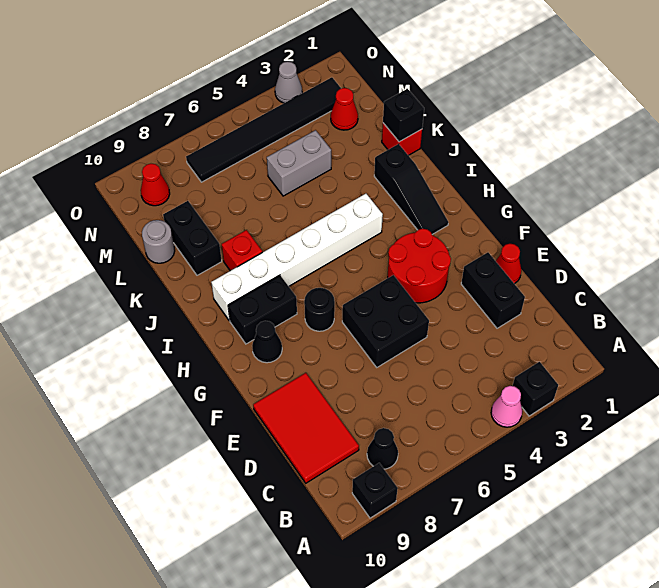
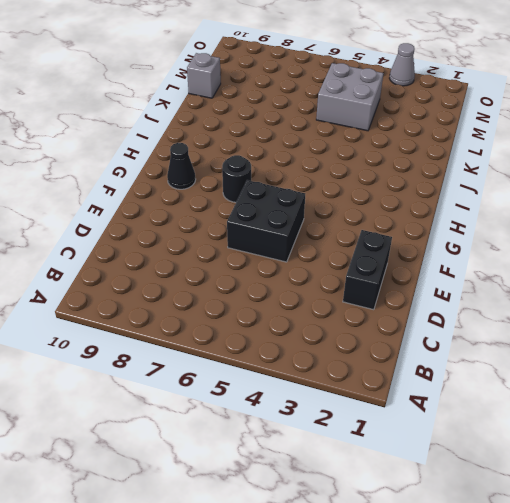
grey brick L4:M5 level 1 -> grey brick L4:L5 level 1
grey brick L10 level 1 -> grey round brick L10 level 1
none -> black brick A3 level 1
none -> pink cone A4 level 1
none -> black brick A9 level 1

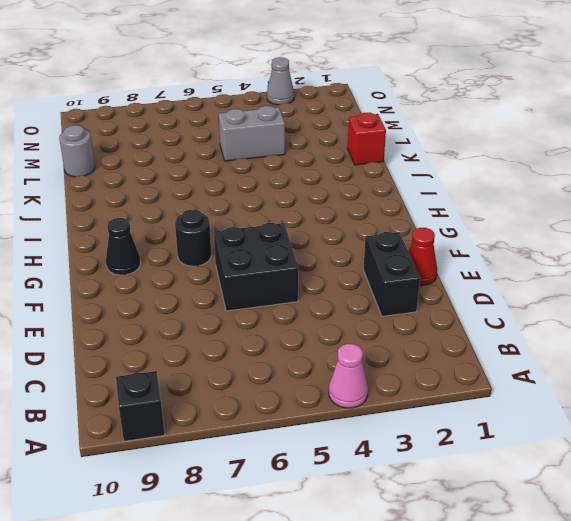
none -> black brick A3 level 1
none -> black cone B8 level 1
none -> red tile C9:E10 level 1

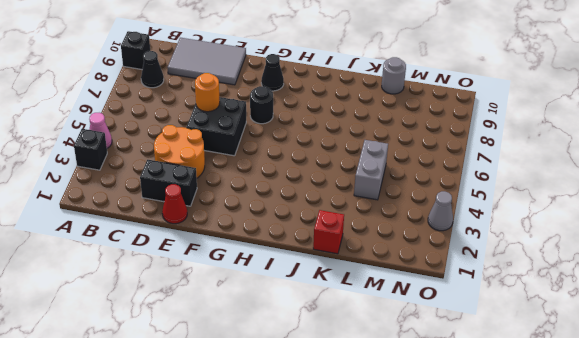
grey tile C9:E10 level 1 -> red tile C9:E10 level 1
orange round brick D3:E4 level 1 -> none
orange round brick E6 level 2 -> none
none -> red round brick F3:G4 level 1
none -> black slope H2:J2 level 1 top J
none -> black brick H8:H9 level 1

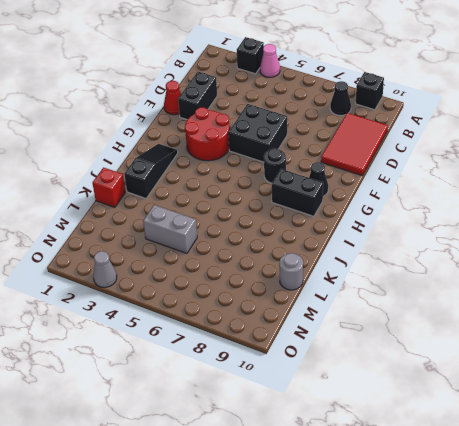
none -> white brick I4:I9 level 1
none -> red brick J8 level 1
none -> black brick K9:L9 level 1

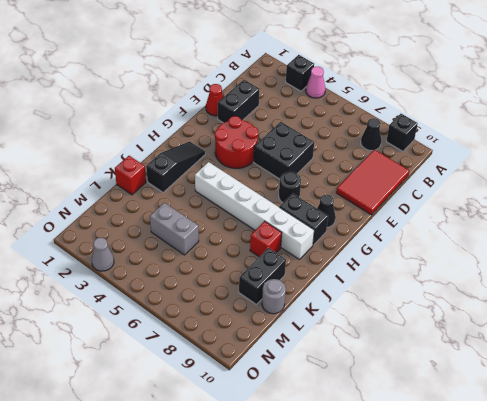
none -> red cone M2 level 1
none -> black tile N2:N7 level 1
none -> red cone N9 level 1

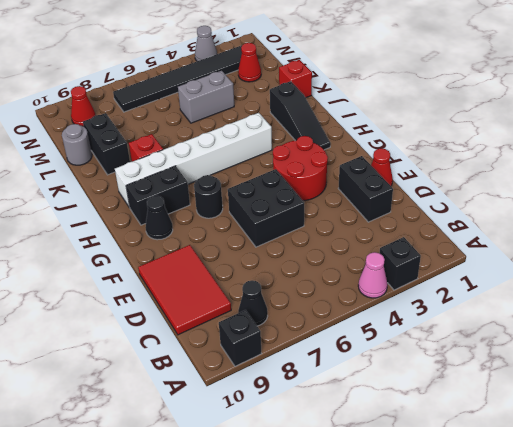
none -> black brick K1 level 2

